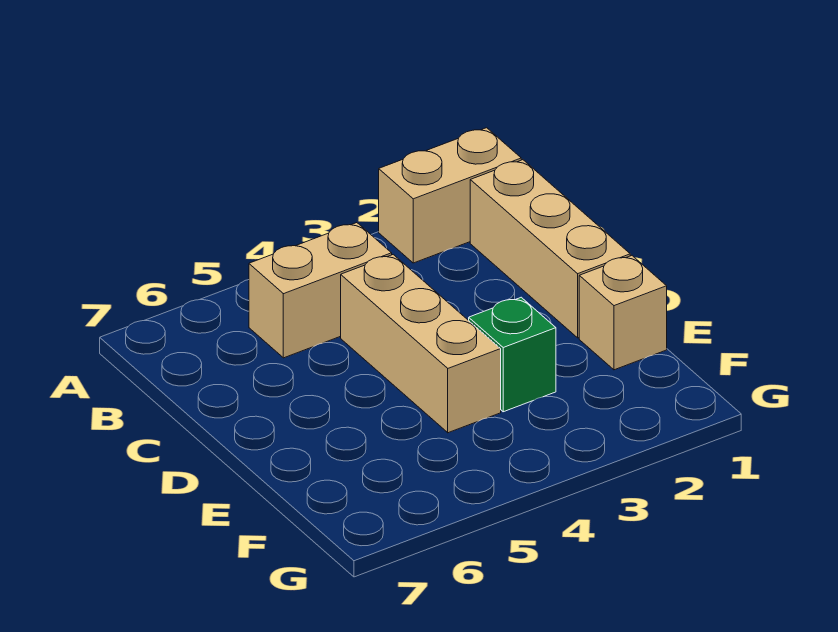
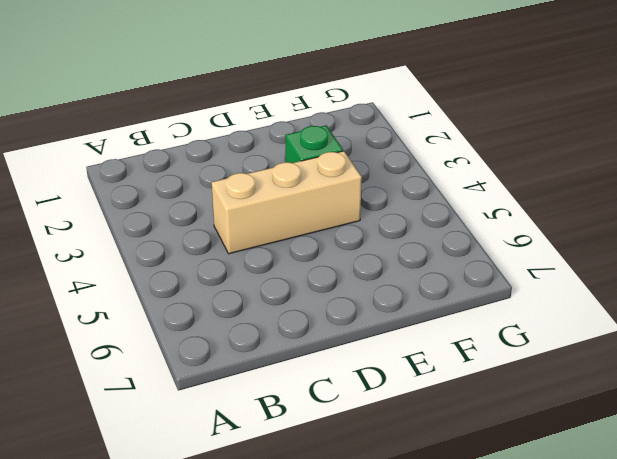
none -> tan brick A1:A2 level 1
none -> tan brick B1:D1 level 1

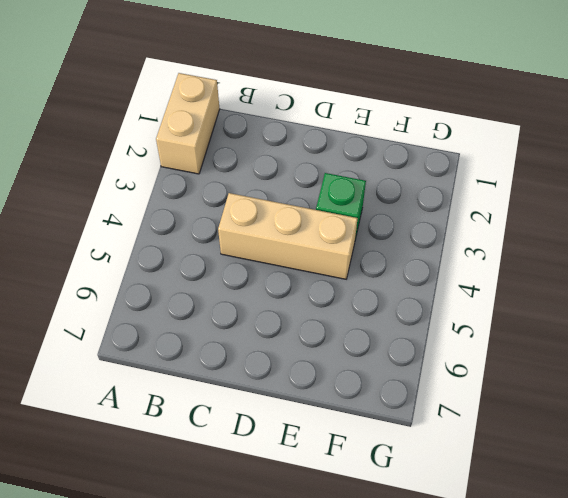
none -> tan brick B1:D1 level 1
none -> tan brick B4:B5 level 1

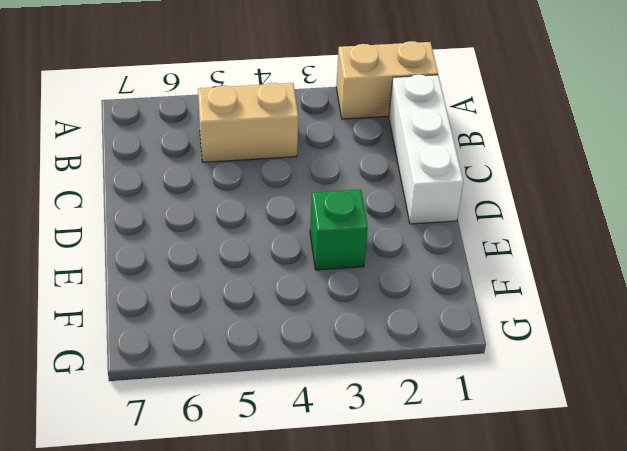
white brick B1:D1 level 1 -> tan brick B1:D1 level 1
none -> tan brick C4:E4 level 1
none -> tan brick E1 level 1

